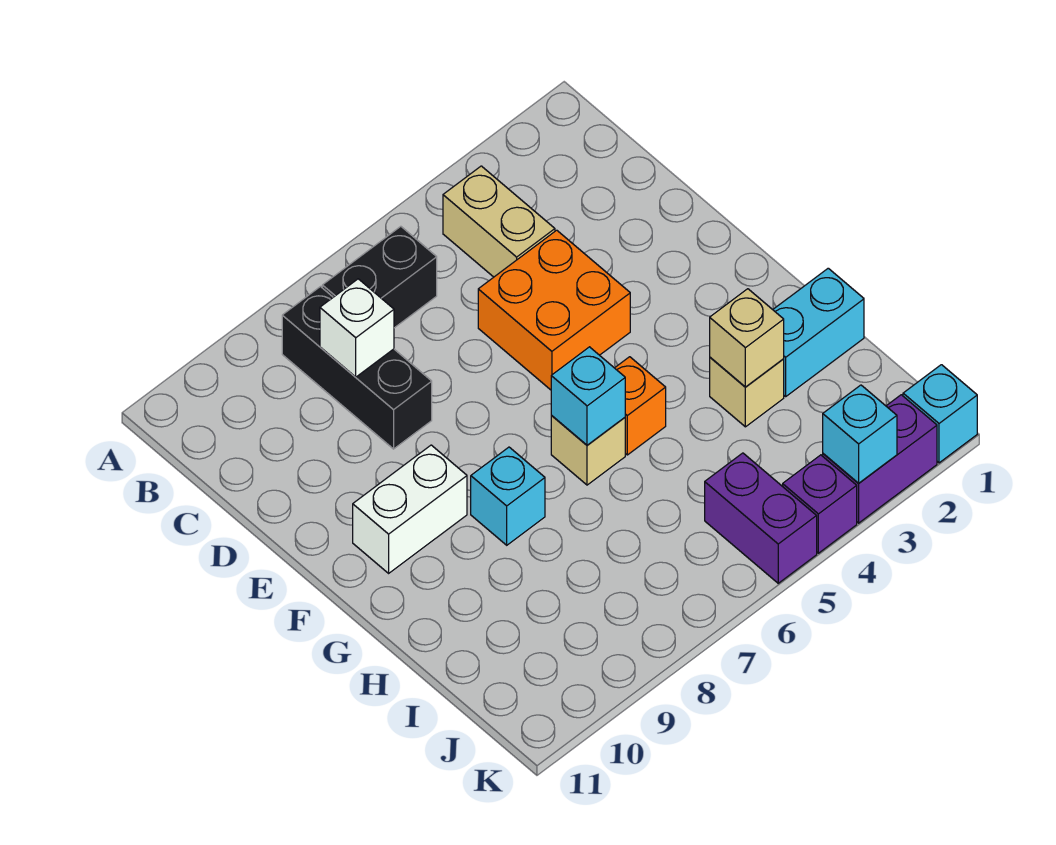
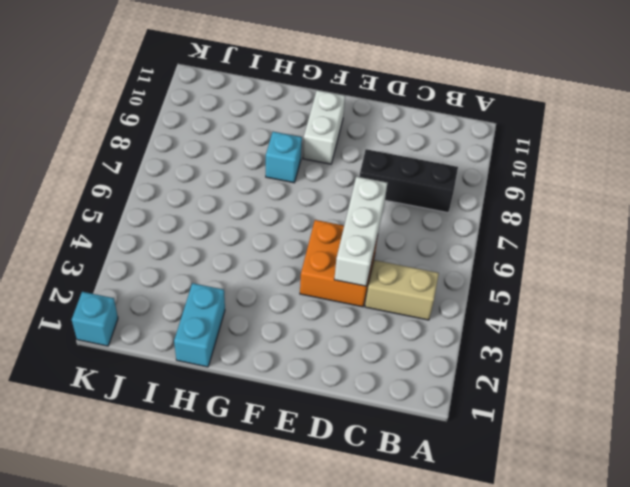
white brick D4:D6 level 2 -> none
none -> black brick B6:B7 level 1
none -> orange brick G5 level 1
none -> tan brick G6 level 1

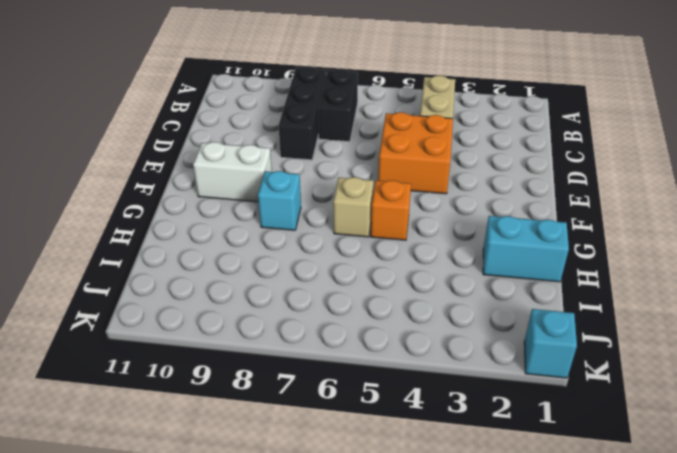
black brick B7:C7 level 1 -> black brick B6:B7 level 1
none -> tan brick H3 level 1
none -> purple brick J5:K5 level 1
none -> purple brick K2:K3 level 1

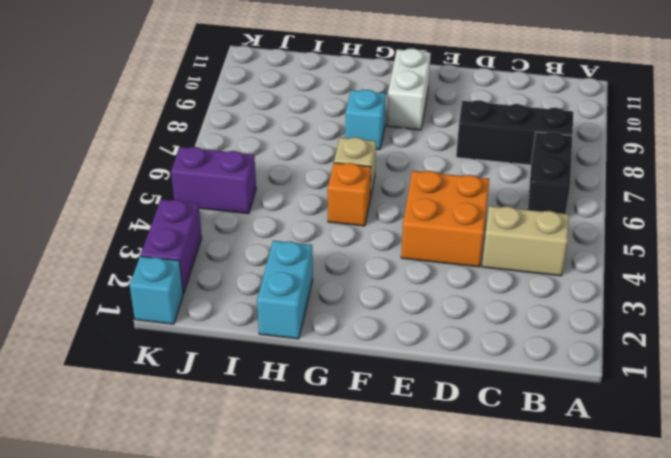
none -> tan brick H3 level 1
none -> purple brick K4 level 1
none -> white brick C8 level 2

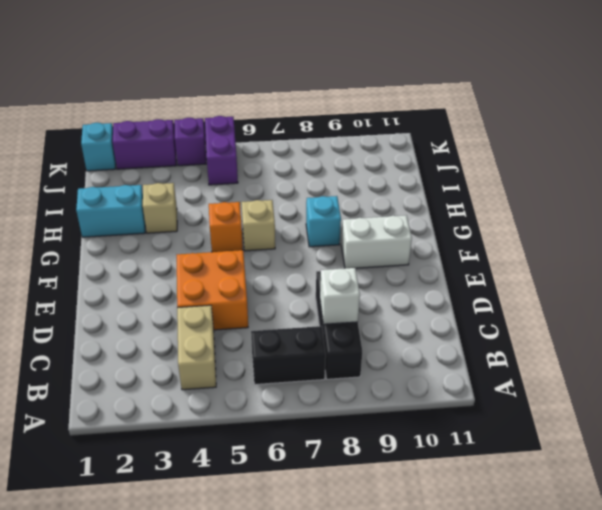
none -> cyan brick G6 level 2
none -> tan brick H3 level 2
none -> cyan brick K3 level 2

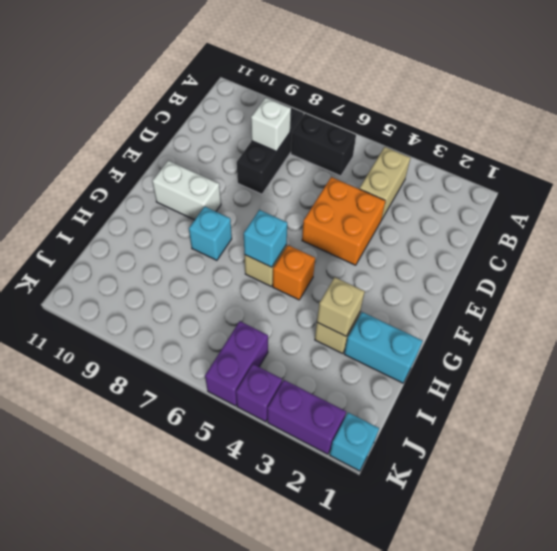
none -> cyan brick K3 level 2

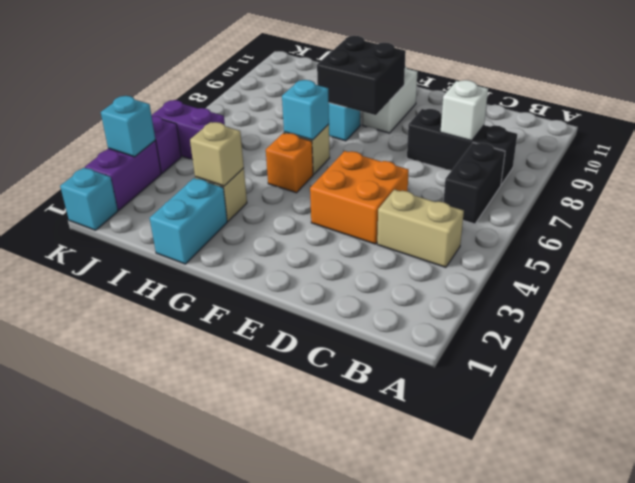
black brick F8:G9 level 2 -> none

